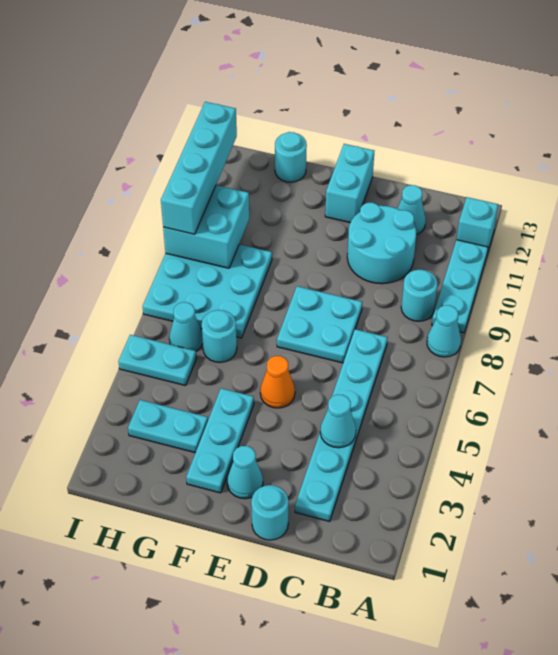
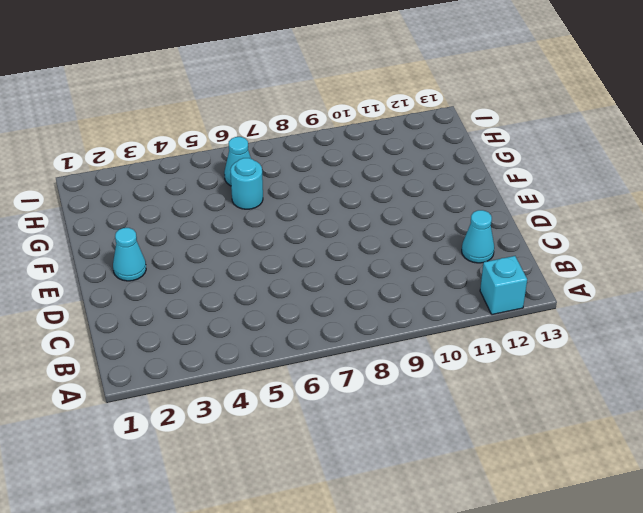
none -> cyan cone A8 level 1
none -> cyan plate A9:A11 level 1
none -> cyan round brick B9 level 1

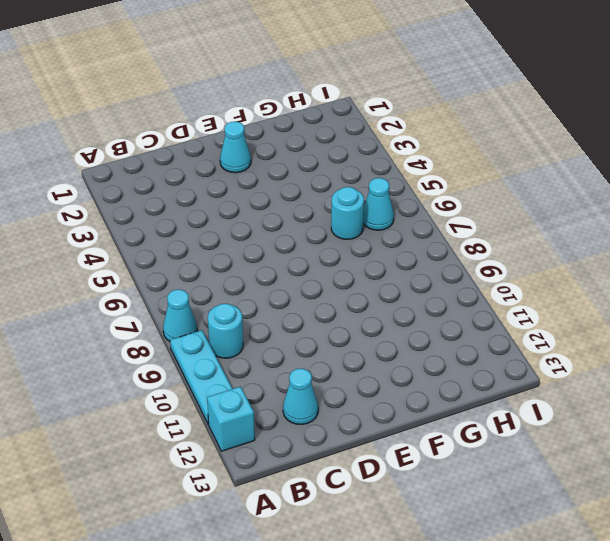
none -> cyan plate C2:C7 level 1
none -> cyan round brick C10:D11 level 1
none -> cyan round brick D1 level 1

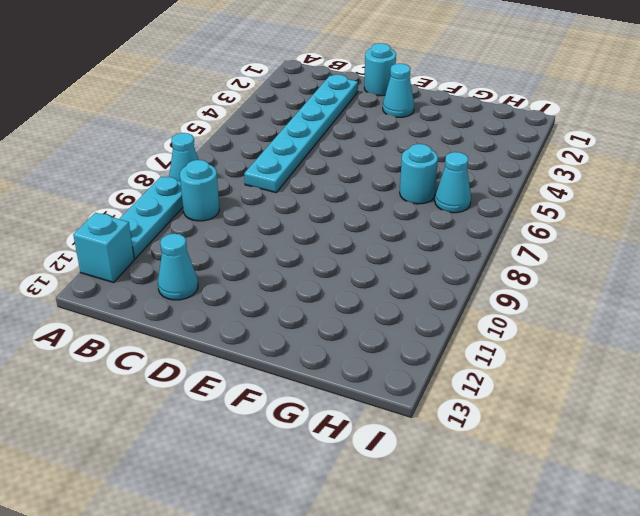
none -> cyan round brick C10:D11 level 1
none -> cyan plate D7:E8 level 1
none -> orange cone E5 level 1

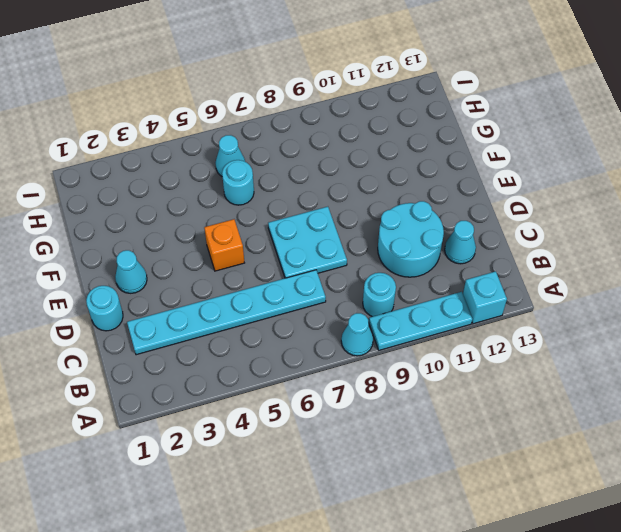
orange brick E5 level 1 -> orange cone E5 level 1
none -> cyan brick E12:E13 level 1
none -> cyan plate F2:F4 level 1
none -> cyan plate G3:H3 level 1

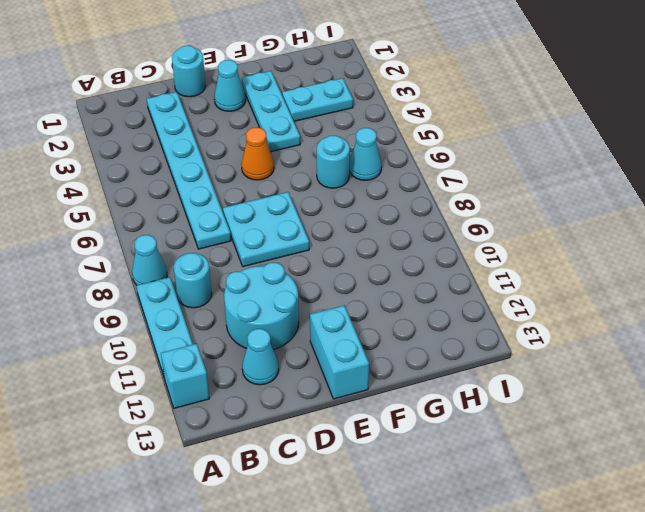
none -> cyan plate G7:I9 level 1
none -> cyan round brick G13 level 1
none -> cyan plate H5:I5 level 1

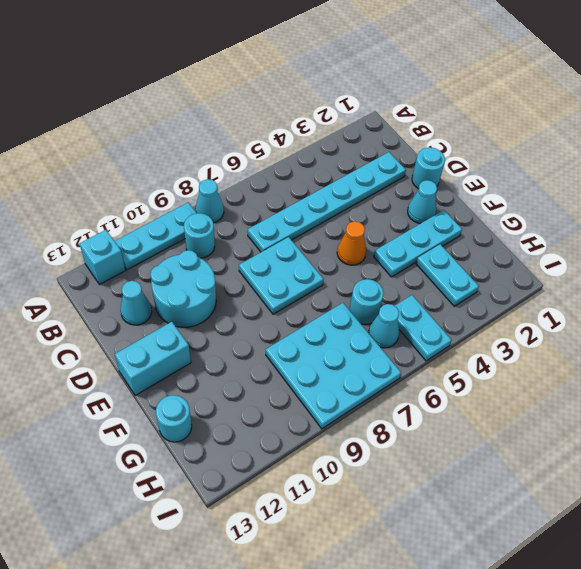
none -> cyan cone C4 level 2
none -> cyan brick H9:I10 level 2
none -> cyan brick I9:I12 level 3

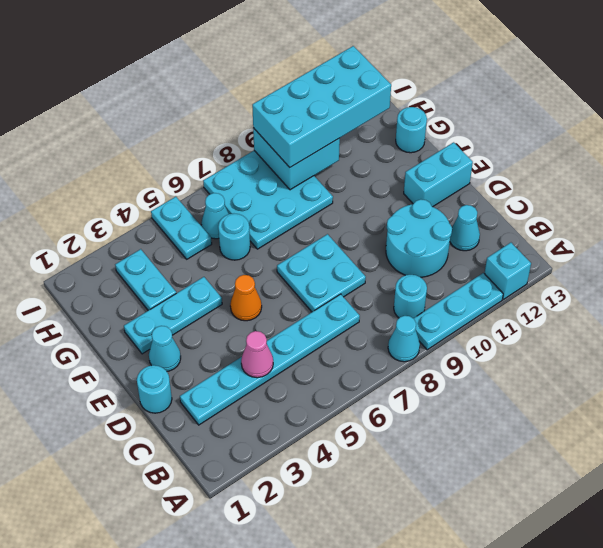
pink cone C4 level 2 -> cyan cone C4 level 2
cyan brick H9:I12 level 3 -> cyan brick I9:I12 level 3

